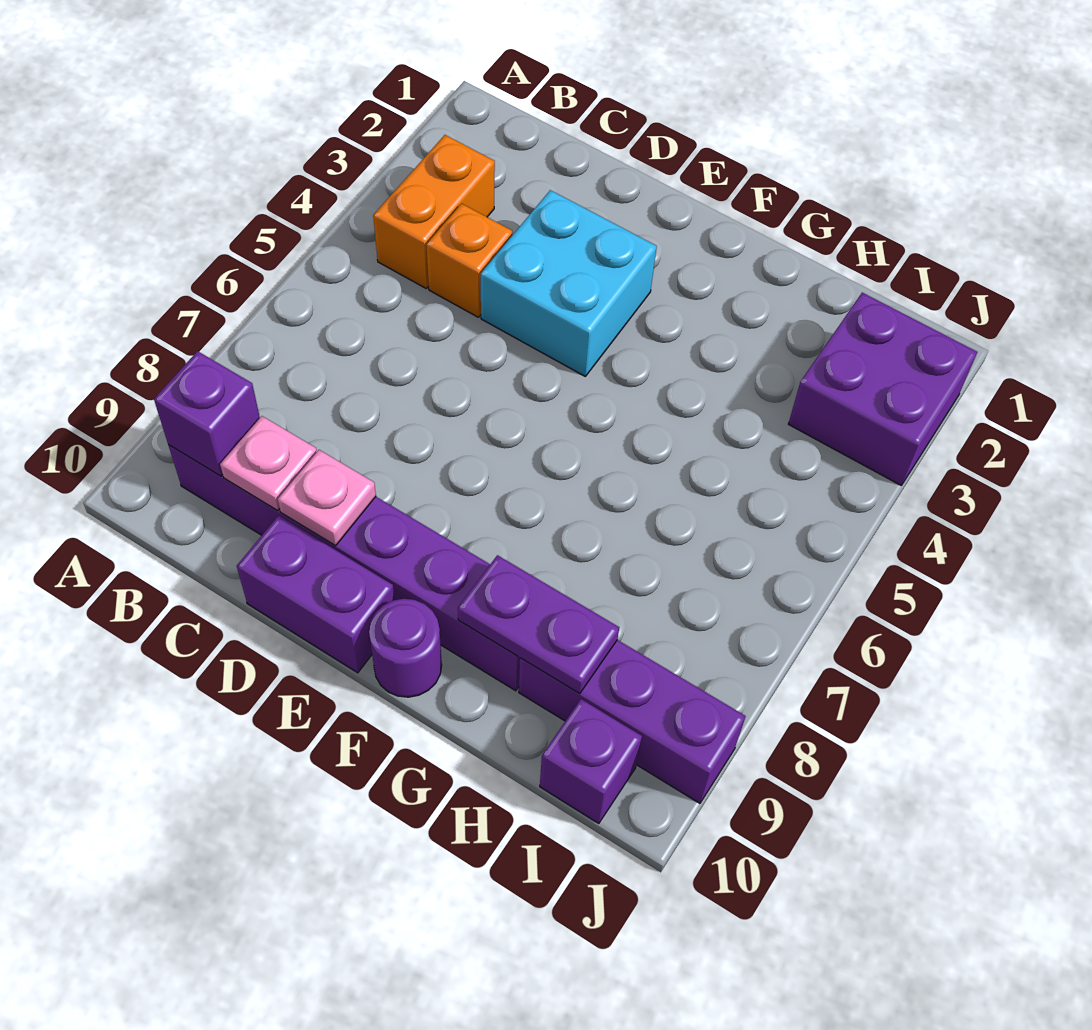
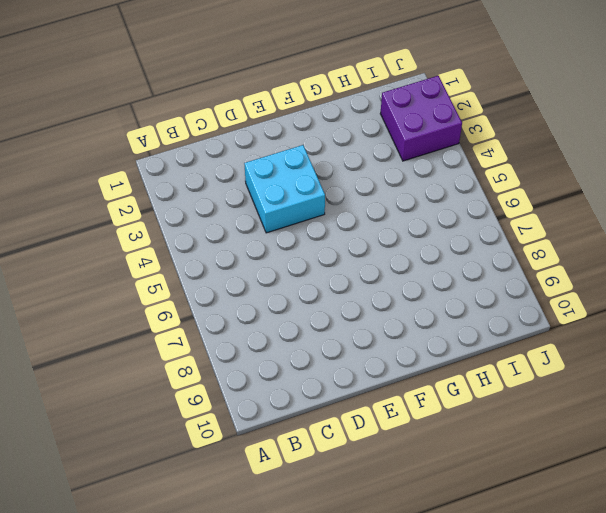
none -> orange brick B3:B4 level 1
none -> purple brick B9:G9 level 1
none -> orange brick C4 level 1

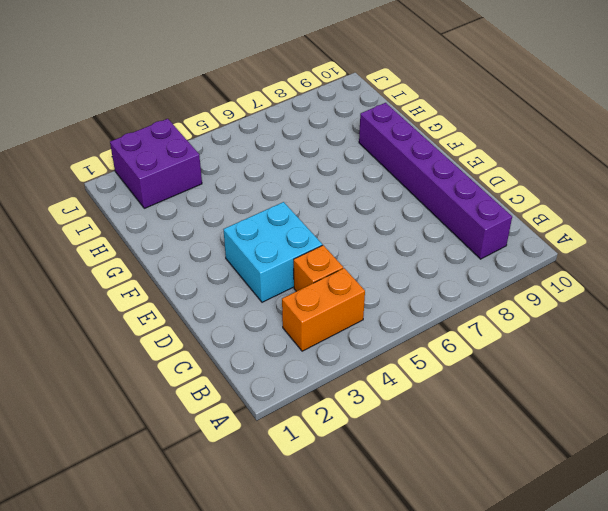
none -> purple brick D10:E10 level 1
none -> purple round brick F10 level 1
none -> purple brick H9:J9 level 1

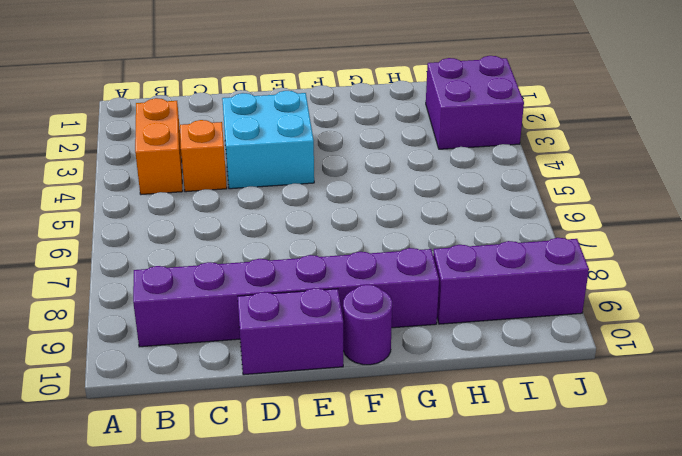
none -> purple brick I10 level 1
none -> purple brick B9 level 2
none -> pink plate C9 level 2

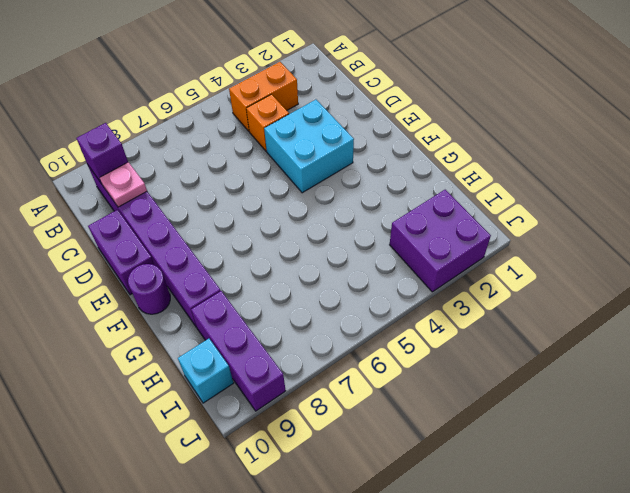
cyan brick I10 level 1 -> purple brick I10 level 1
none -> pink plate D9 level 2
none -> purple plate G9:H9 level 2

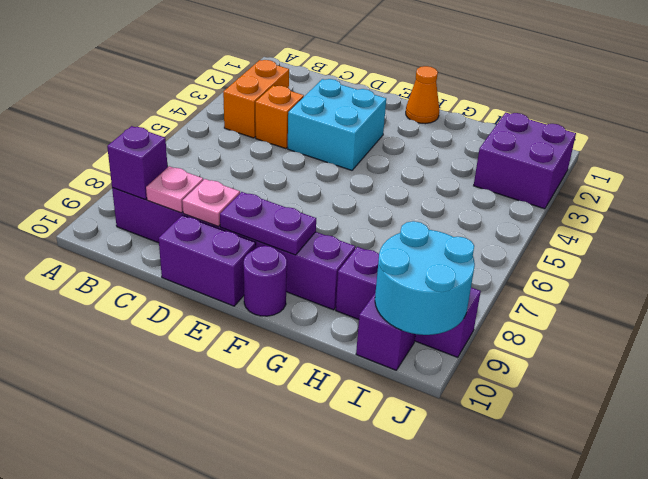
purple plate E9:F9 level 2 -> purple plate G9:H9 level 2
orange cone F1 level 1 -> none
cyan round brick I9:J10 level 2 -> none

